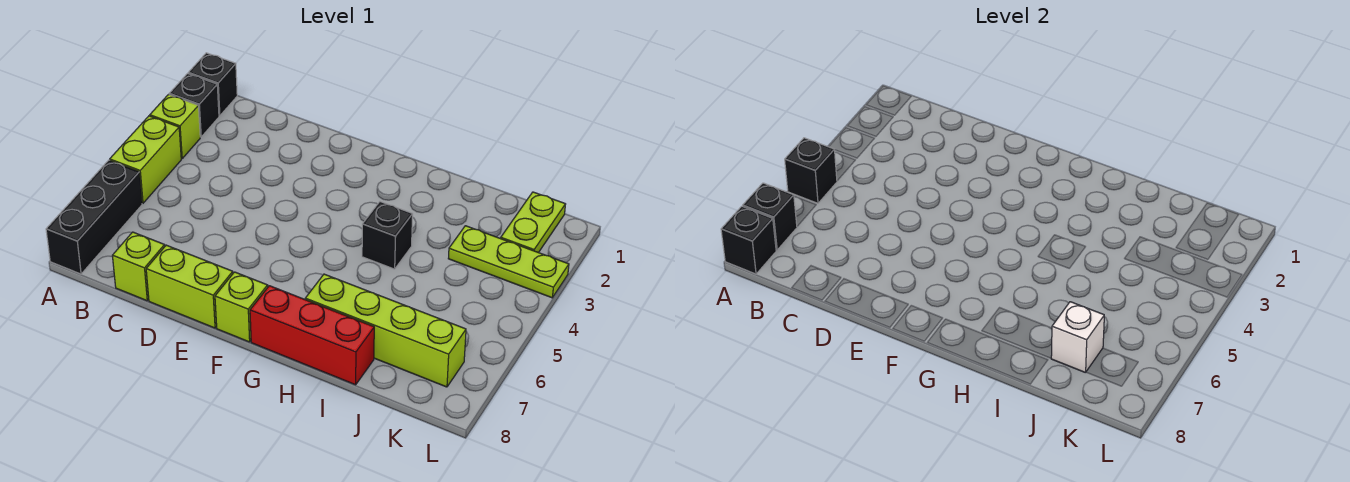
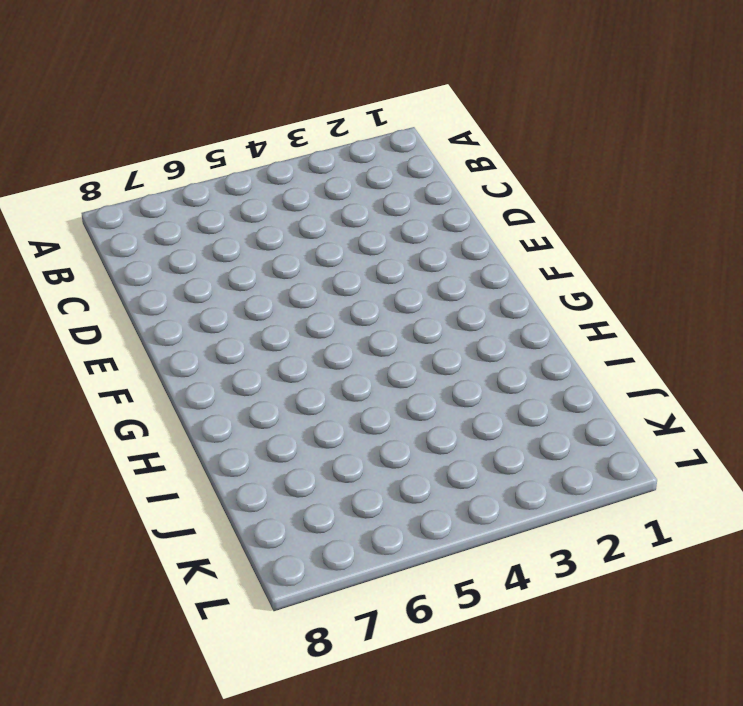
none -> black brick A1 level 1
none -> black brick A2 level 1
none -> lime brick A3 level 1

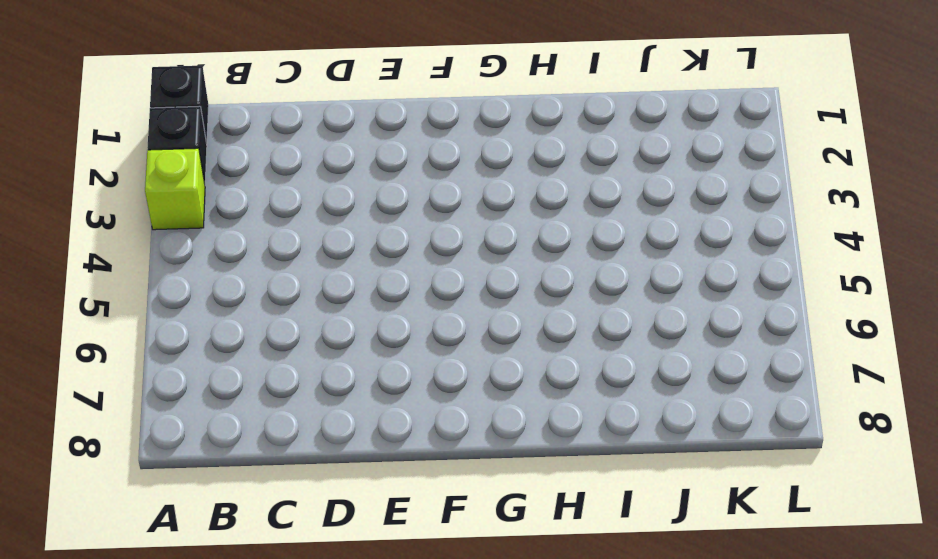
none -> lime brick A4:A5 level 1
none -> black brick A6:A8 level 1
none -> lime brick C8 level 1

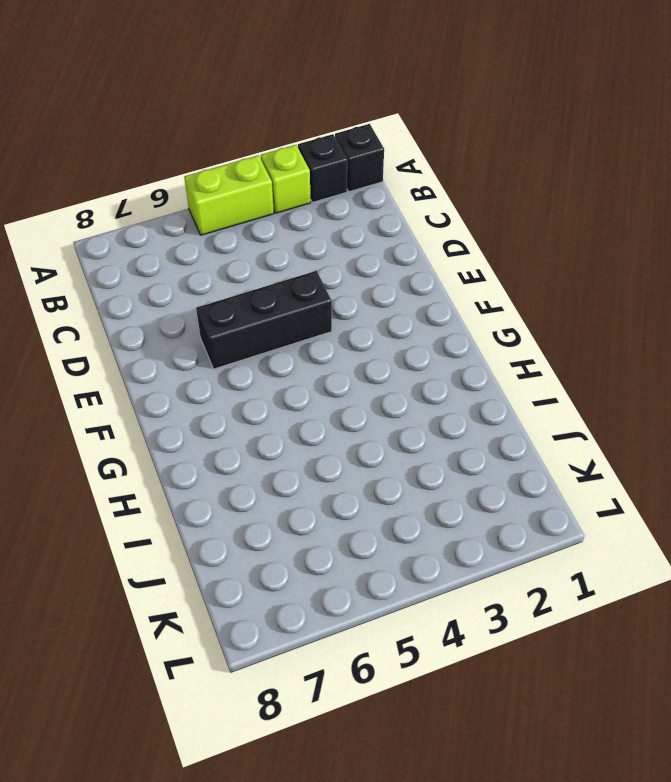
black brick E4:E6 level 1 -> black brick A6:A8 level 1
none -> lime brick C8 level 1
none -> lime brick D8:E8 level 1
none -> lime brick F8 level 1

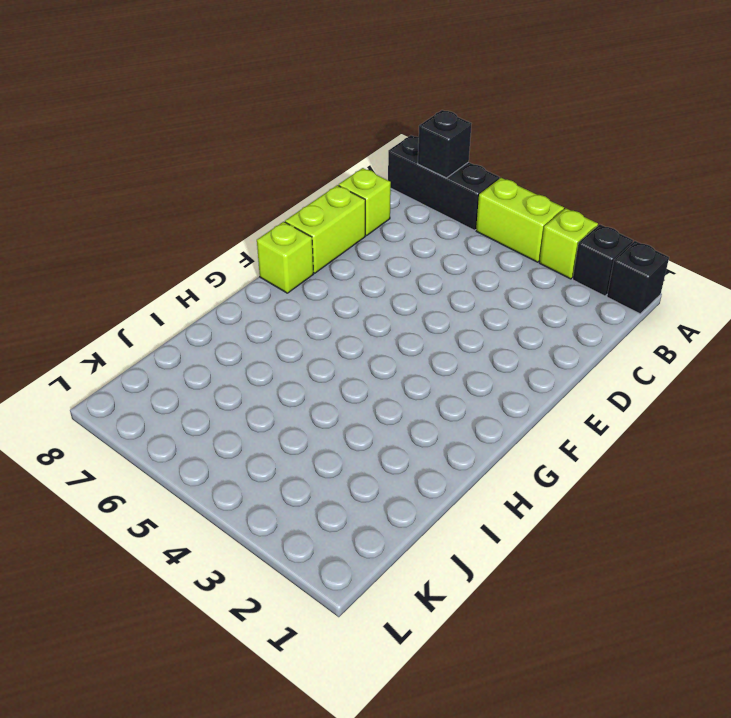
none -> red brick G8:I8 level 1
none -> black brick H4 level 1
none -> lime brick H7:K7 level 1

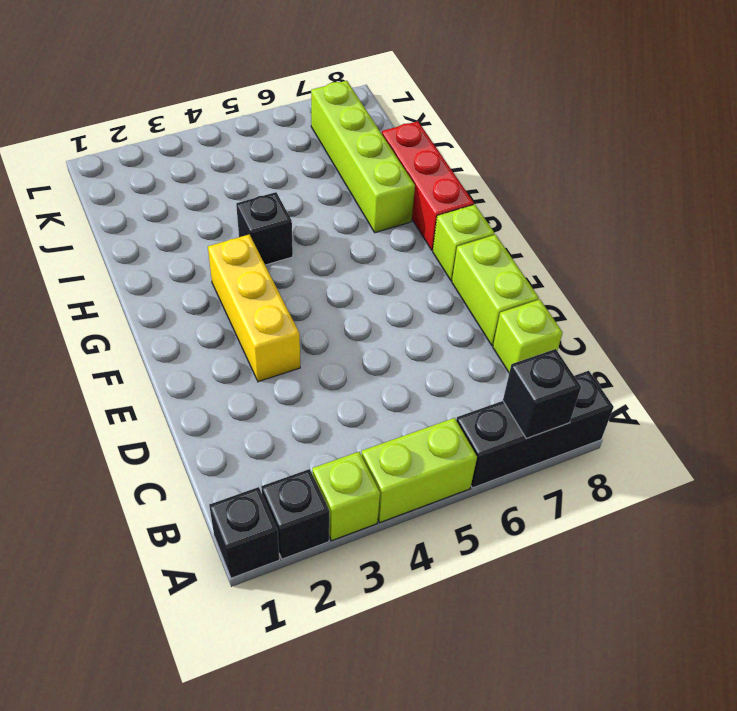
yellow brick E3:G3 level 1 -> none
none -> lime plate J3:L3 level 1
none -> lime plate K1:K2 level 1
none -> black brick A5 level 2

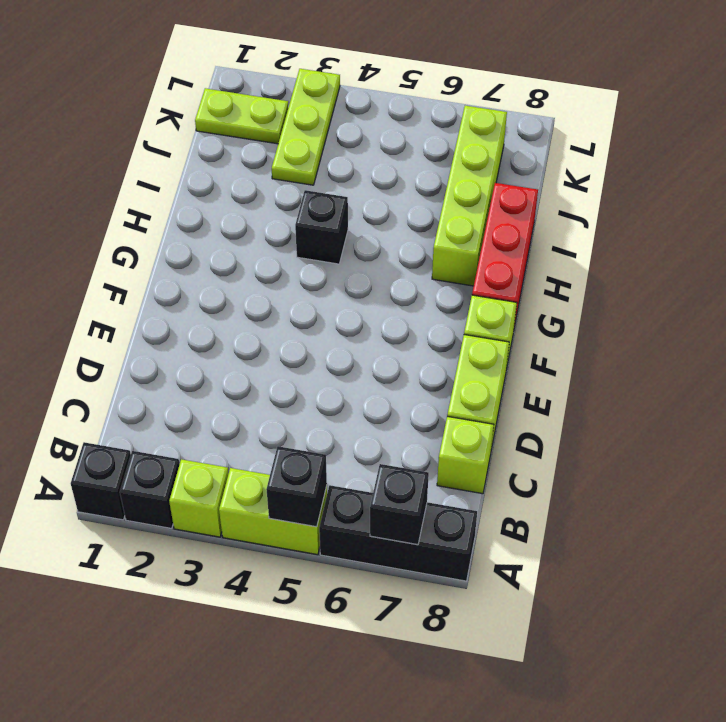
none -> black brick A8 level 2
none -> white brick J7 level 2

